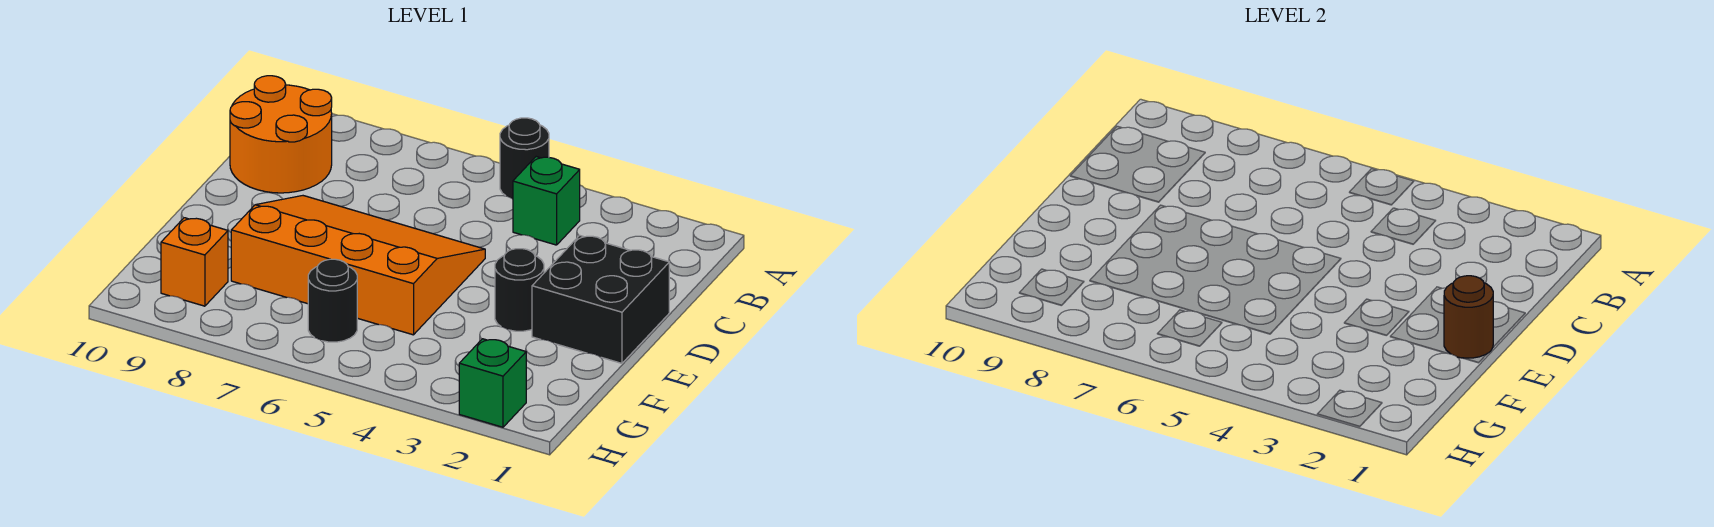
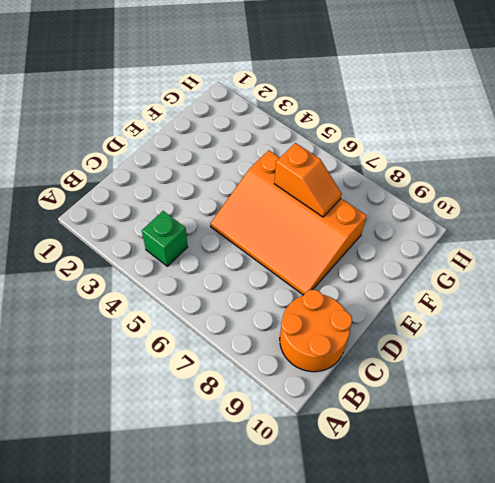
orange slope F6:F7 level 2 top 6 -> none
none -> black round brick A5 level 1
none -> black brick D1:E2 level 1

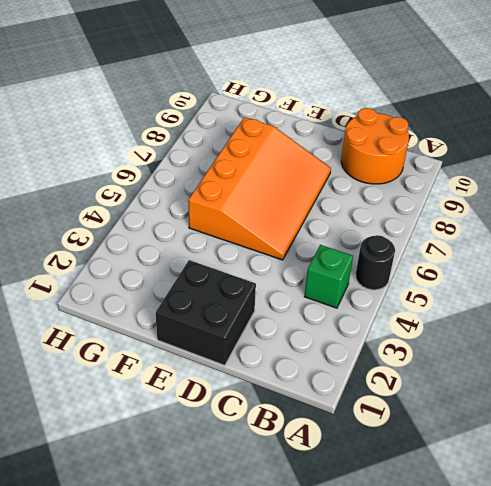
none -> black round brick E3 level 1
none -> black round brick G6 level 1

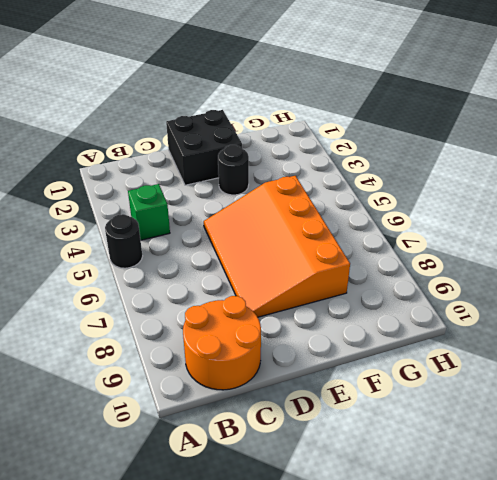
none -> black round brick G6 level 1
none -> orange brick G9 level 1

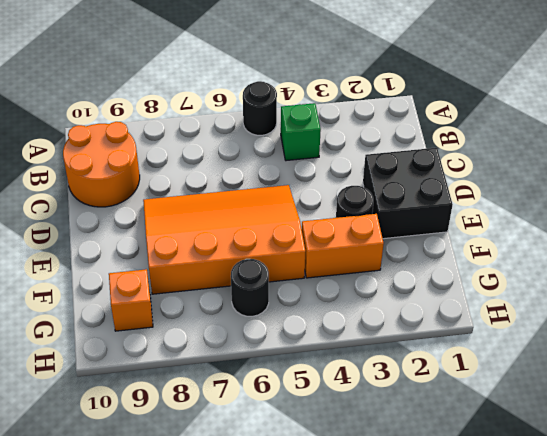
orange brick F3:F4 level 1 -> none
none -> green brick H2 level 1
none -> brown round brick E1 level 2

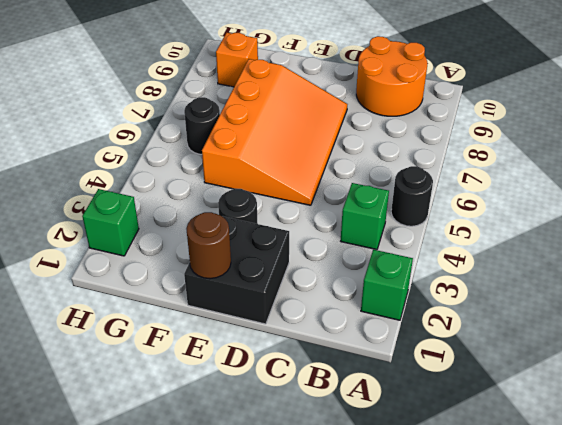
green brick A2 level 1 -> none

